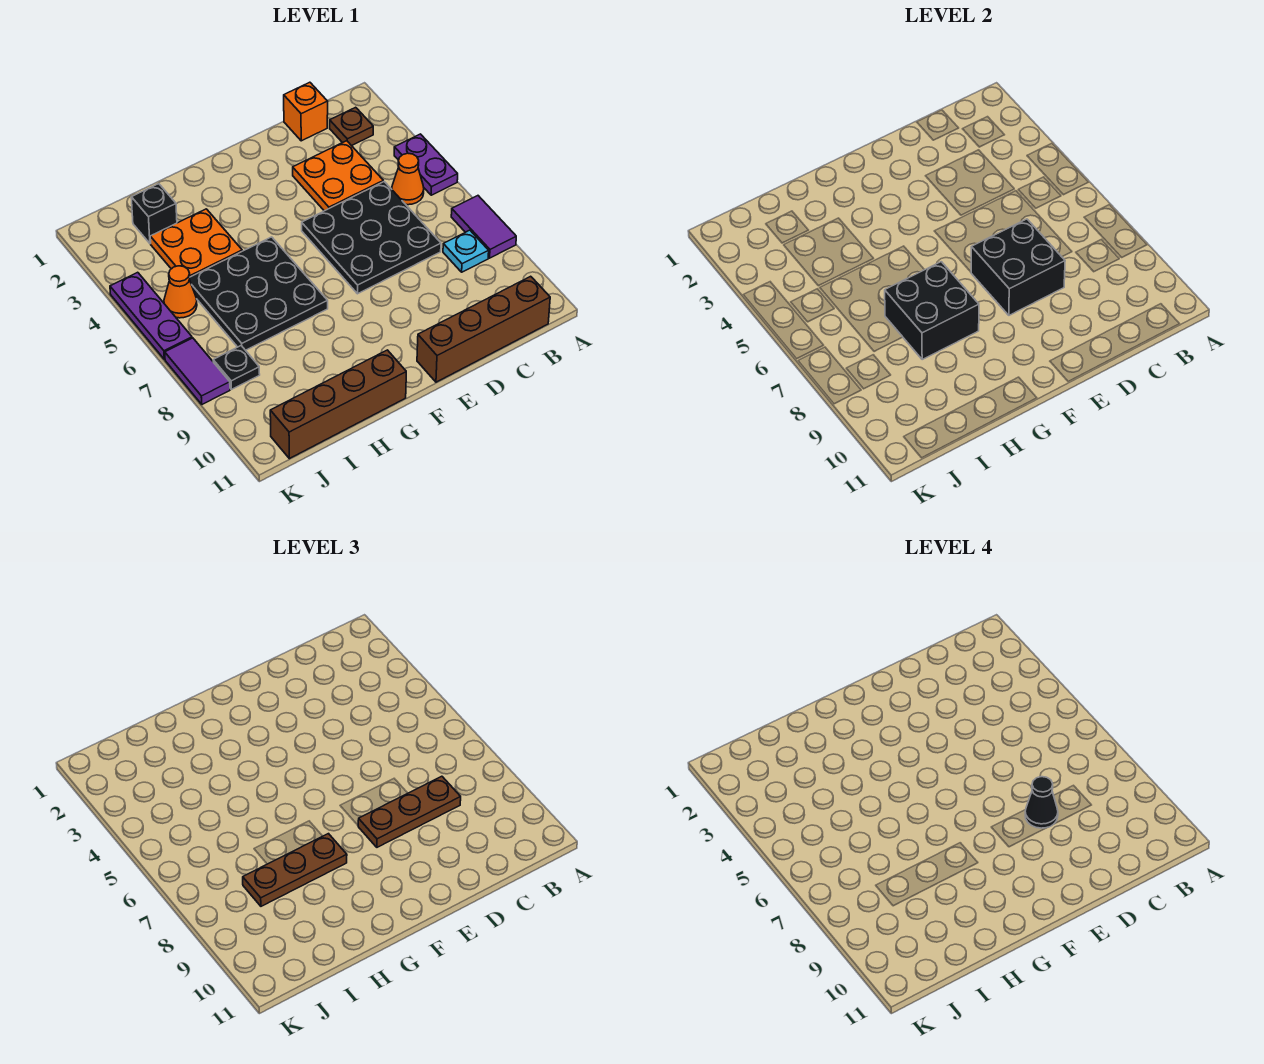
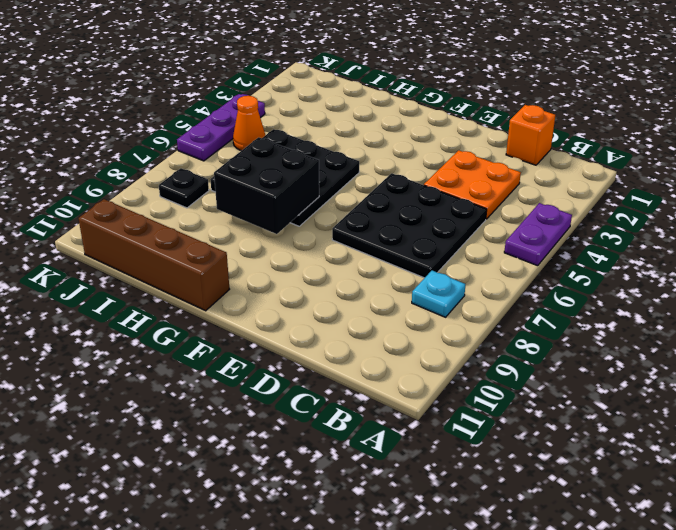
none -> purple tile A7:A8 level 1
none -> brown plate B2 level 1
none -> orange cone B5 level 1

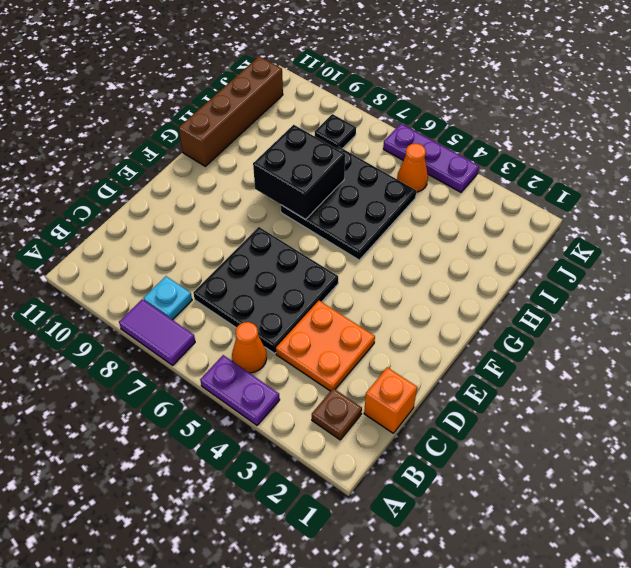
none -> brown brick B11:E11 level 1
none -> orange plate H3:I4 level 1
none -> black brick I2 level 1

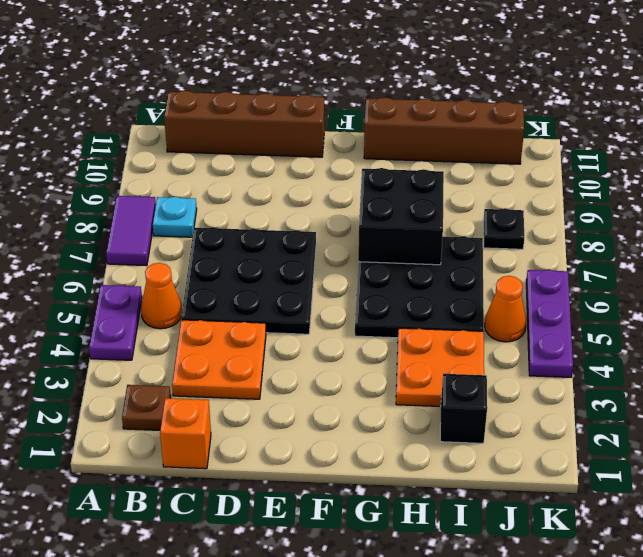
none -> purple tile K7:K8 level 1
none -> black brick D7:E8 level 2
none -> brown plate C8:E8 level 3

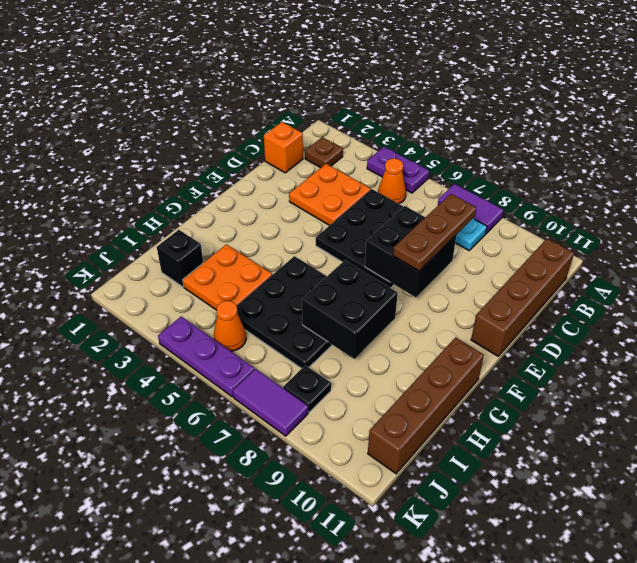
none -> brown plate G8:I8 level 3
none -> black cone D8 level 4

